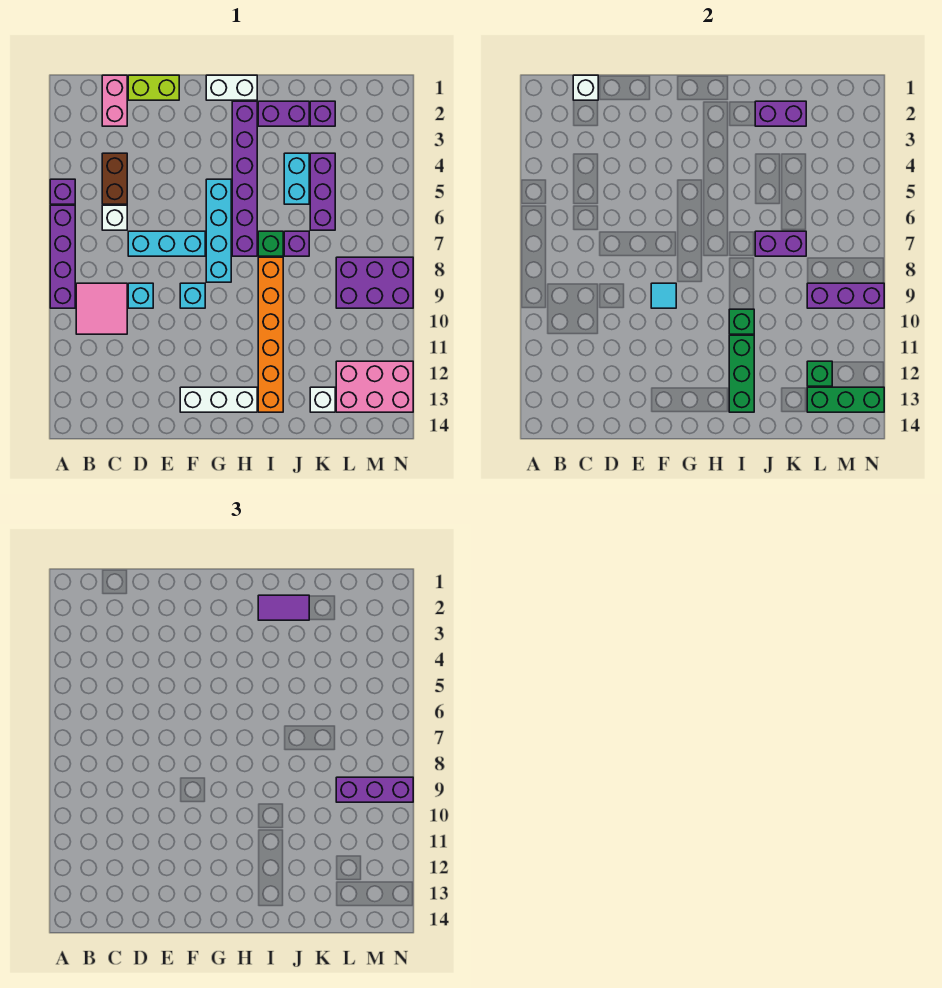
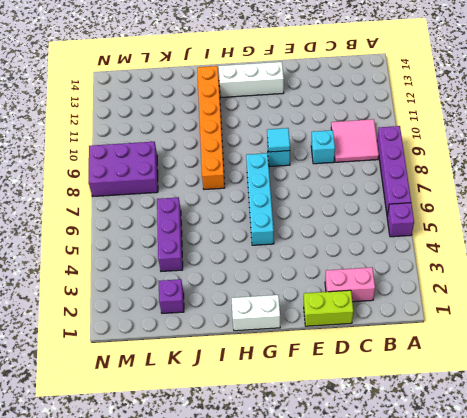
pink brick C2:D2 level 1 -> pink brick C1:C2 level 1
none -> brown brick C4:C5 level 1
none -> white brick C6 level 1
none -> cyan brick D7:F7 level 1
none -> purple brick H2:H7 level 1

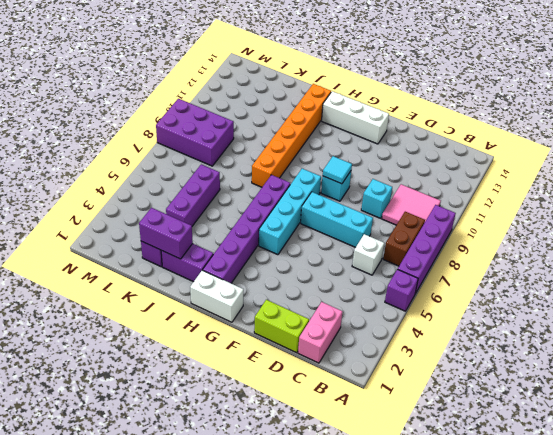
brown brick B7:B8 level 1 -> brown brick C4:C5 level 1
none -> green brick I7 level 1
none -> cyan brick J4:J5 level 1
none -> purple brick J7 level 1
none -> white brick K13 level 1

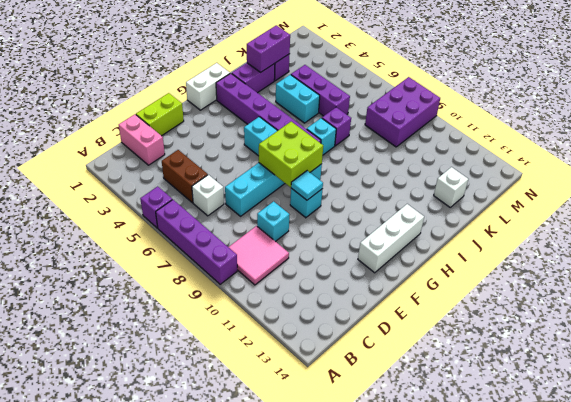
lime brick F7:G8 level 2 -> none
cyan brick I7 level 1 -> green brick I7 level 1
none -> orange brick I8:I13 level 1
none -> pink brick L12:N13 level 1
none -> white brick C1 level 2
none -> green brick I10 level 2

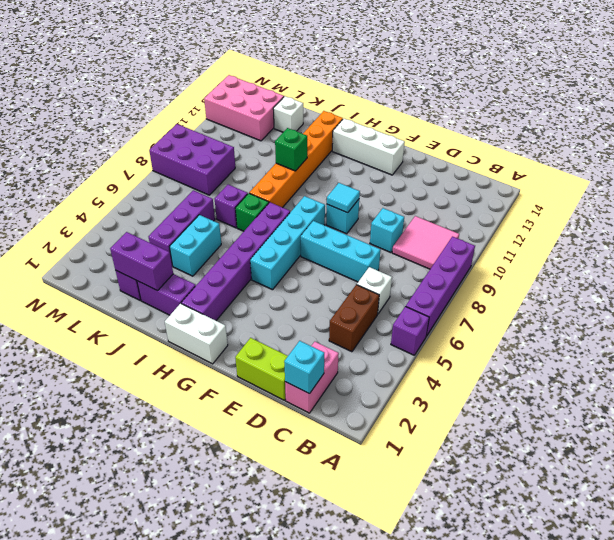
cyan brick C1 level 2 -> white brick C1 level 2
none -> green brick I11:I13 level 2
none -> purple brick J7:K7 level 2
none -> purple brick L9:N9 level 2
none -> green brick L12 level 2

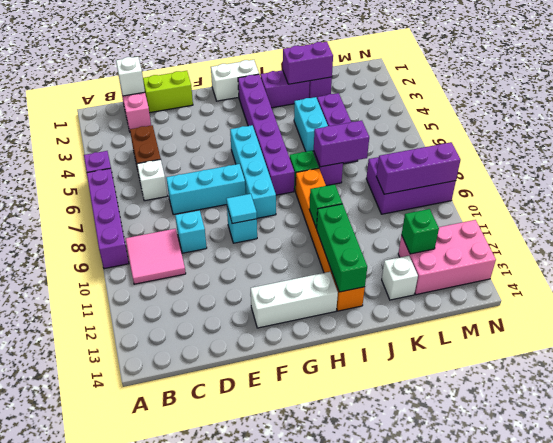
none -> green brick L13:N13 level 2
none -> purple tile I2:J2 level 3
none -> purple brick L9:N9 level 3

